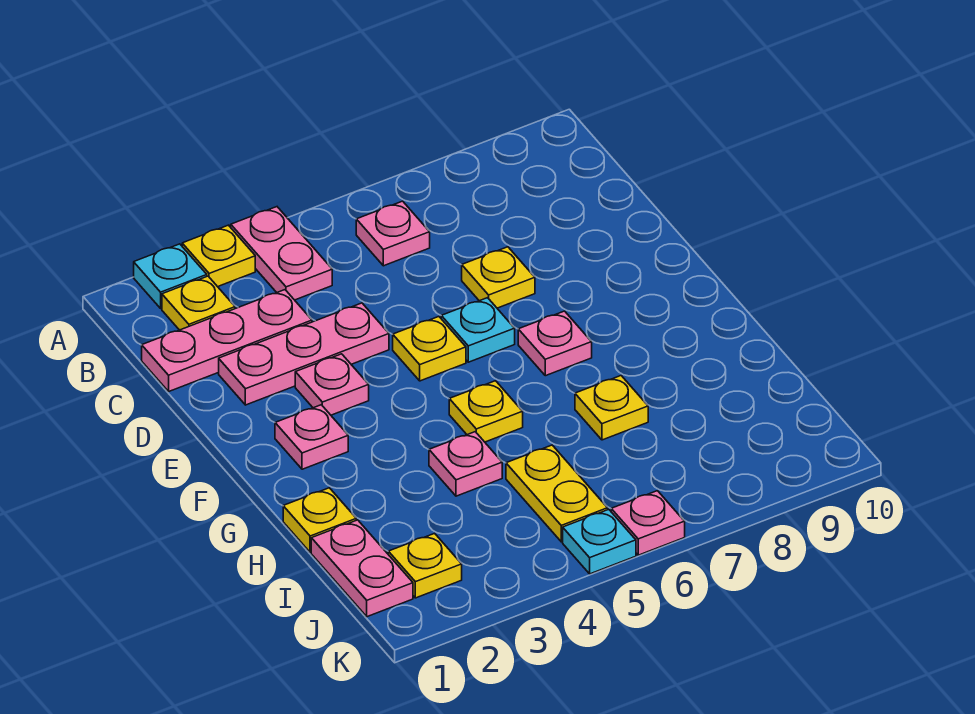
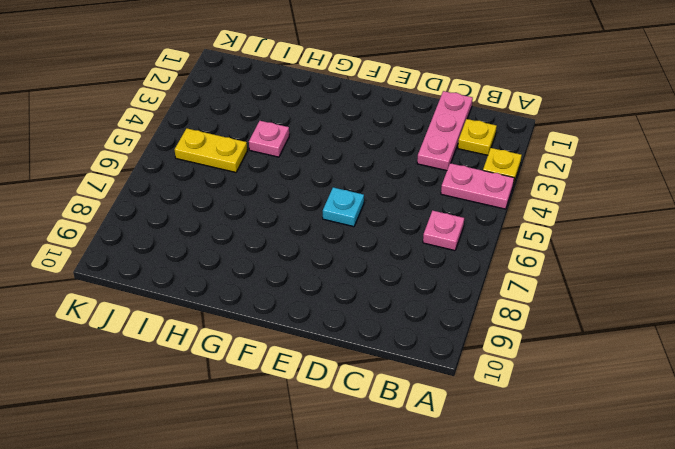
none -> cyan plate A2 level 1
none -> pink plate D2:D4 level 1
none -> yellow plate D7 level 1

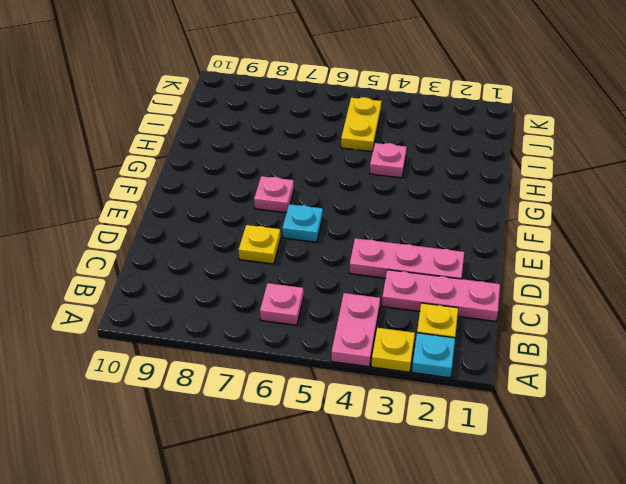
none -> pink plate E3 level 1
none -> yellow plate E5 level 1
none -> pink plate F2 level 1

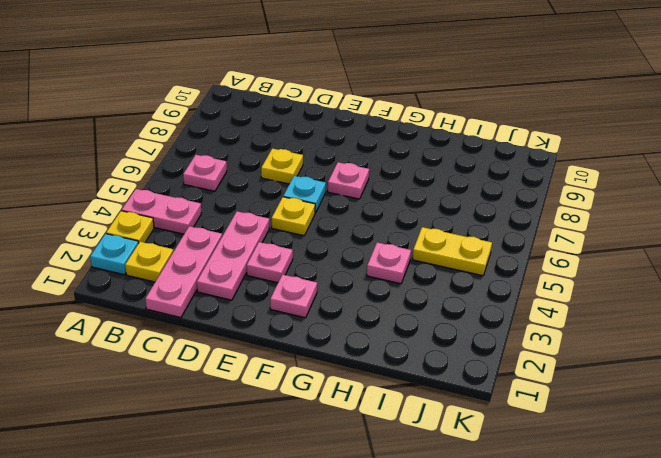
none -> yellow plate G5 level 1
none -> yellow plate H1 level 1
none -> yellow plate H7 level 1

